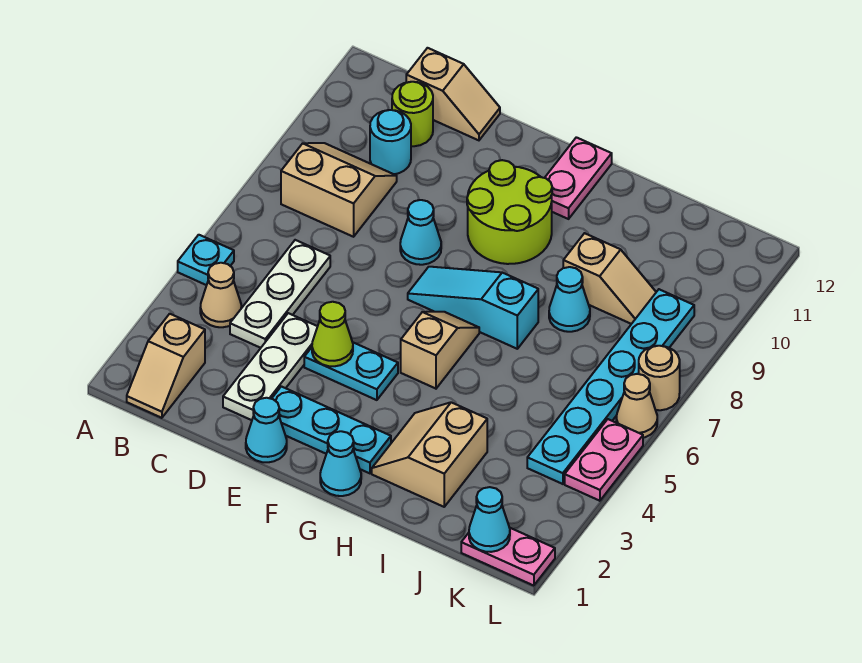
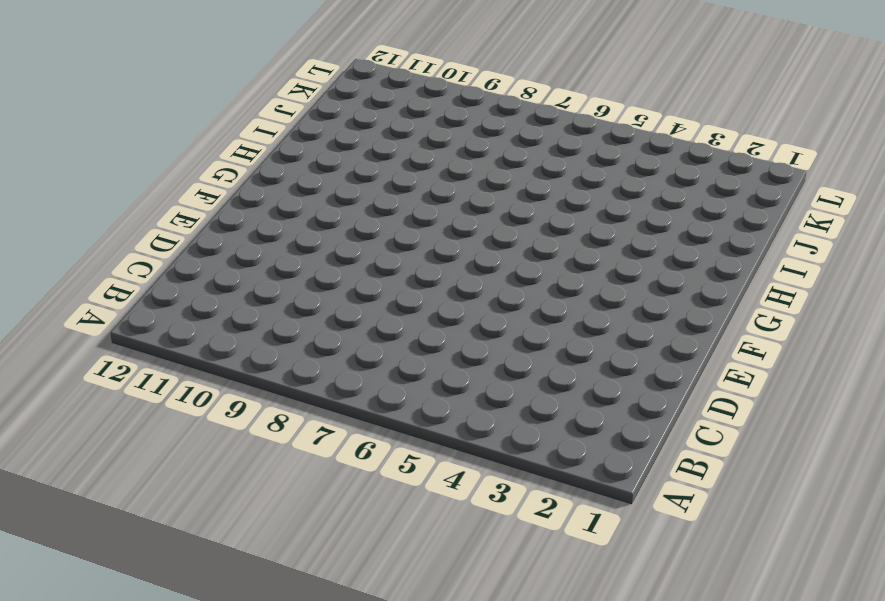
none -> cyan plate A5 level 1
none -> tan slope B1:B2 level 1 top 2
none -> tan cone B4 level 1

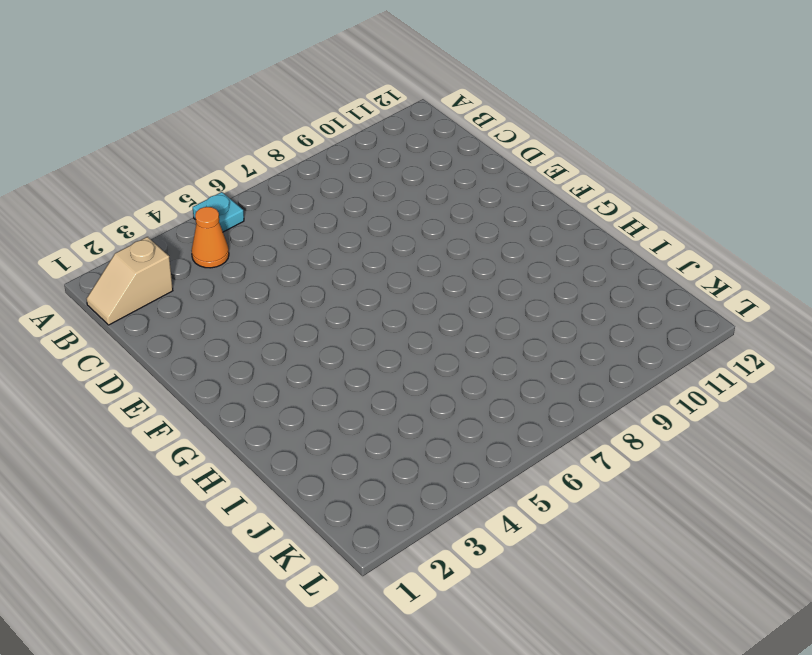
orange cone B4 level 1 -> tan cone B4 level 1
none -> tan slope B8:C9 level 1 top 8
none -> white plate C4:C6 level 1
none -> cyan round brick C10 level 1

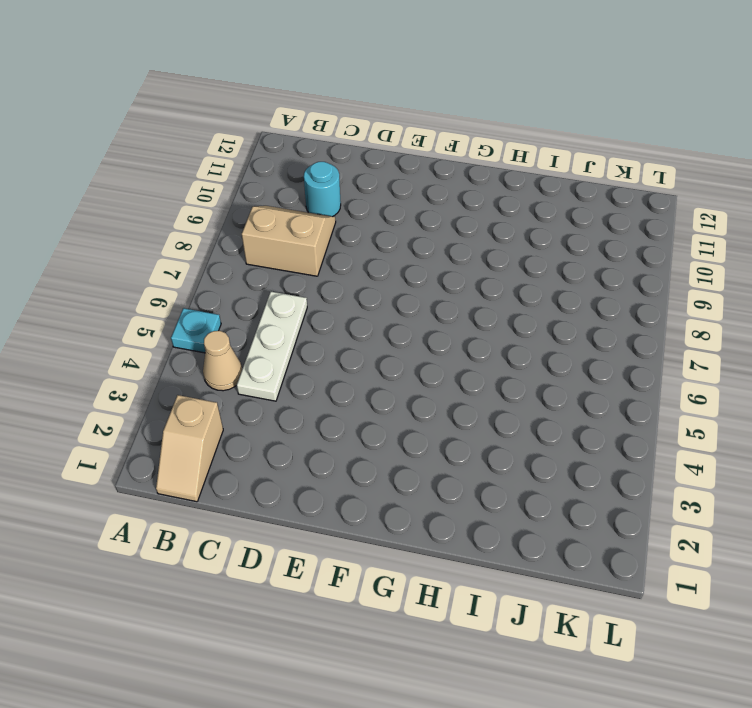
none -> lime round brick C11 level 1
none -> tan slope C12:D12 level 1 top C
none -> white plate D2:D4 level 1

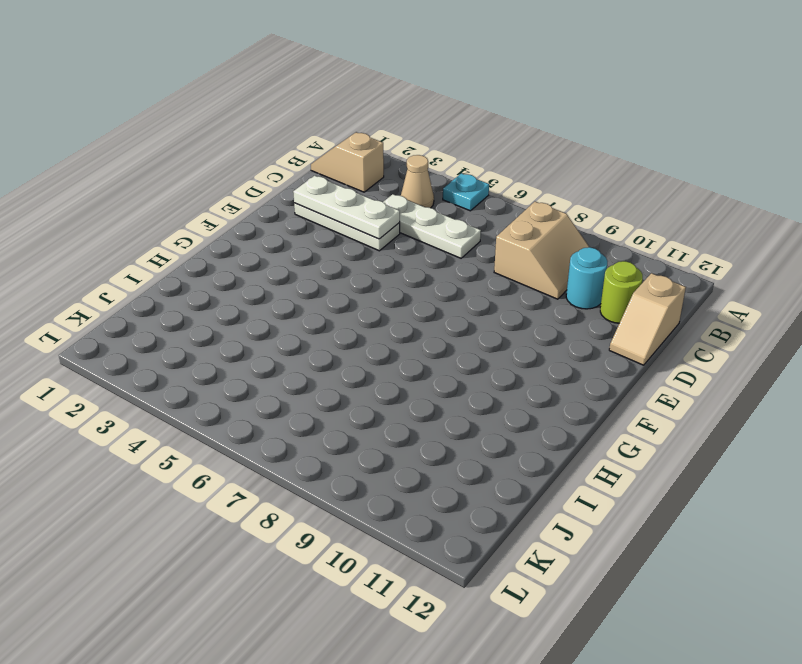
white plate D2:D4 level 2 -> none
none -> cyan cone E1 level 1
none -> cyan plate E2:G2 level 1
none -> cyan plate E4:F4 level 1

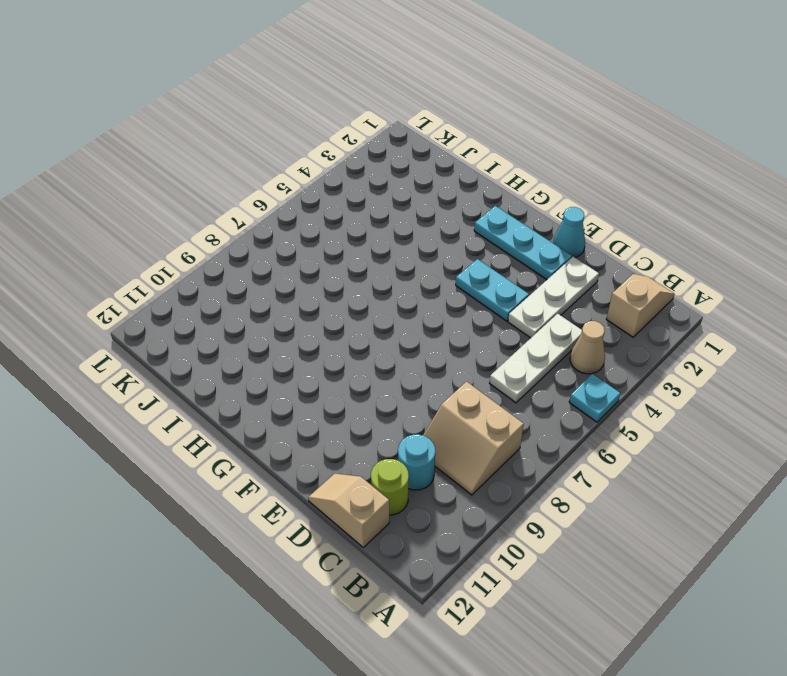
none -> cyan cone E8 level 1
none -> cyan slope F7:H7 level 1 top H
none -> lime round brick F9:G10 level 1

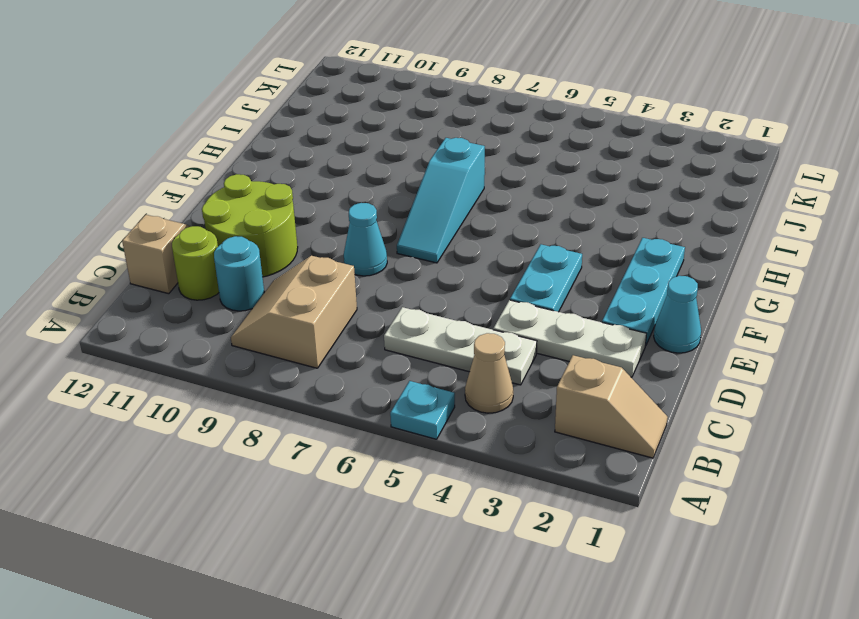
lime round brick D10:E11 level 1 -> lime round brick F9:G10 level 1
none -> cyan cone G1 level 1
none -> tan slope G5:G6 level 1 top 5
none -> pink plate G11:G12 level 1

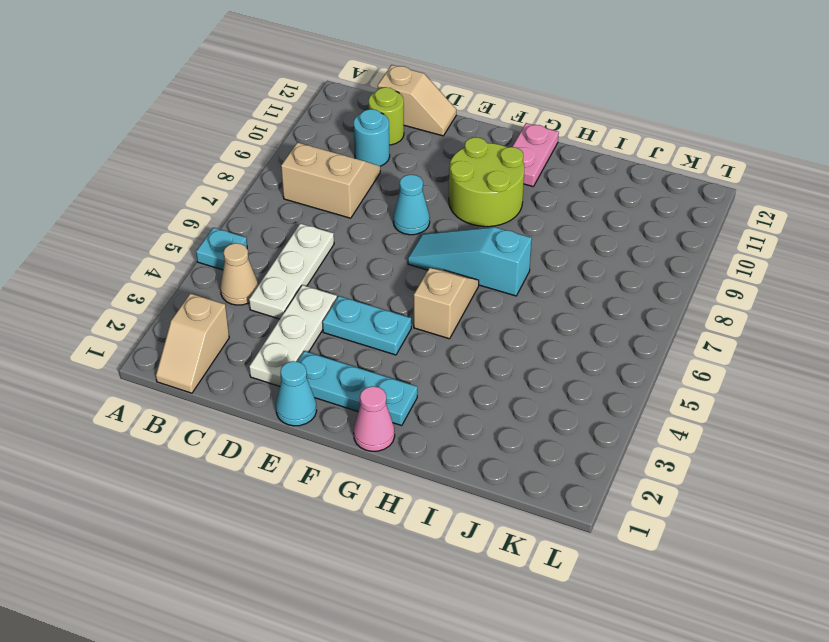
pink cone G1 level 1 -> cyan cone G1 level 1
none -> tan slope H2:I3 level 1 top I
none -> cyan cone I8 level 1
none -> tan slope I9:J9 level 1 top I

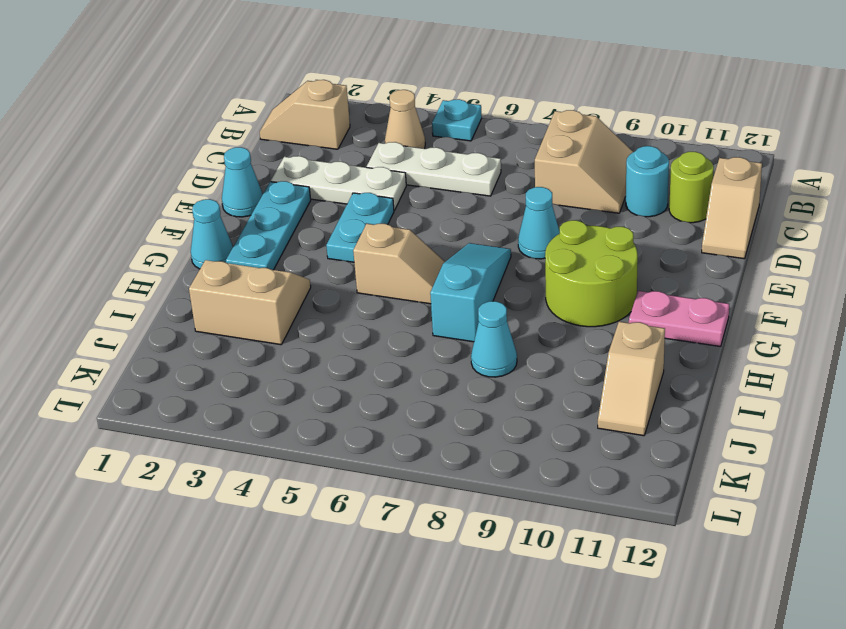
tan slope I11:J11 level 1 top I -> tan slope I9:J9 level 1 top I
none -> pink plate K1:L1 level 1
none -> cyan plate K4:K9 level 1
none -> pink plate L4:L5 level 1

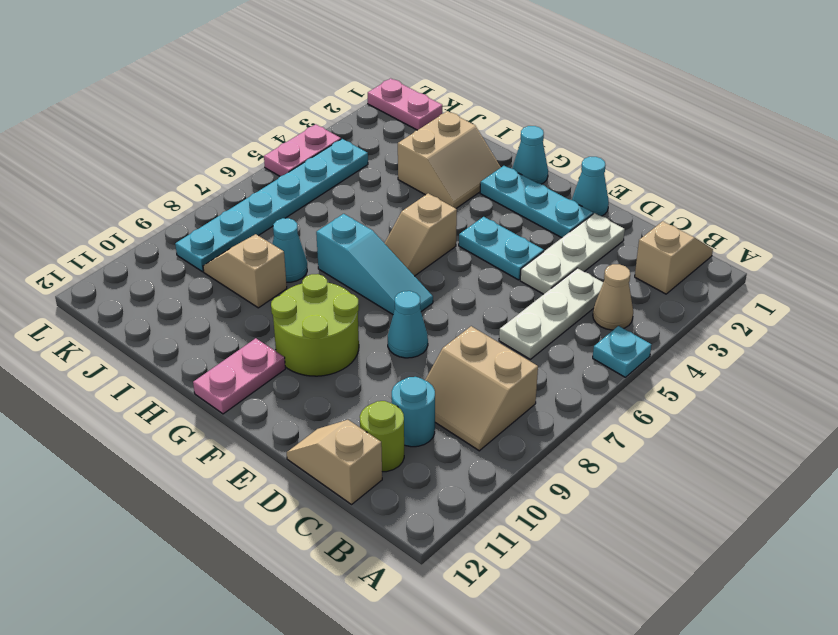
none -> tan cone L6 level 1
none -> tan round brick L7 level 1
none -> lime cone E4 level 2

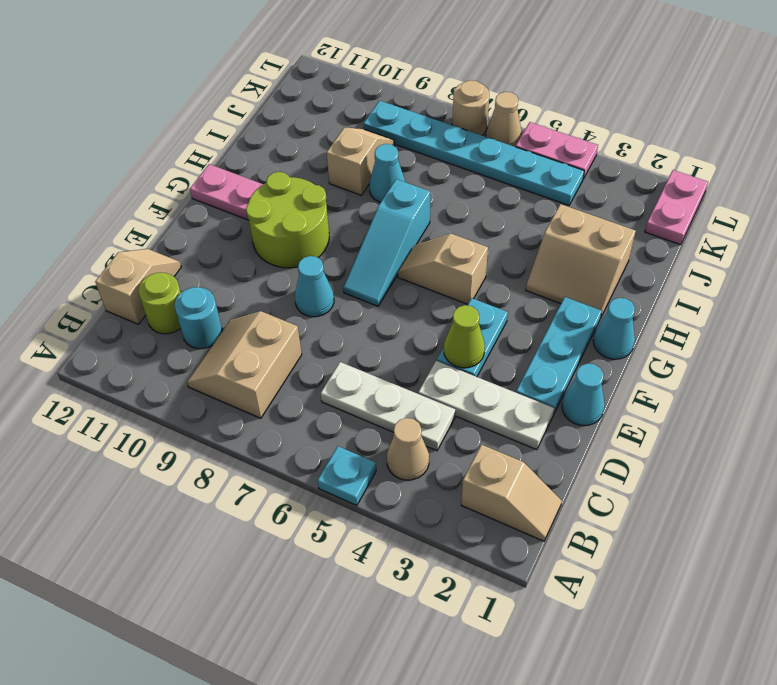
none -> cyan cone K1 level 2

